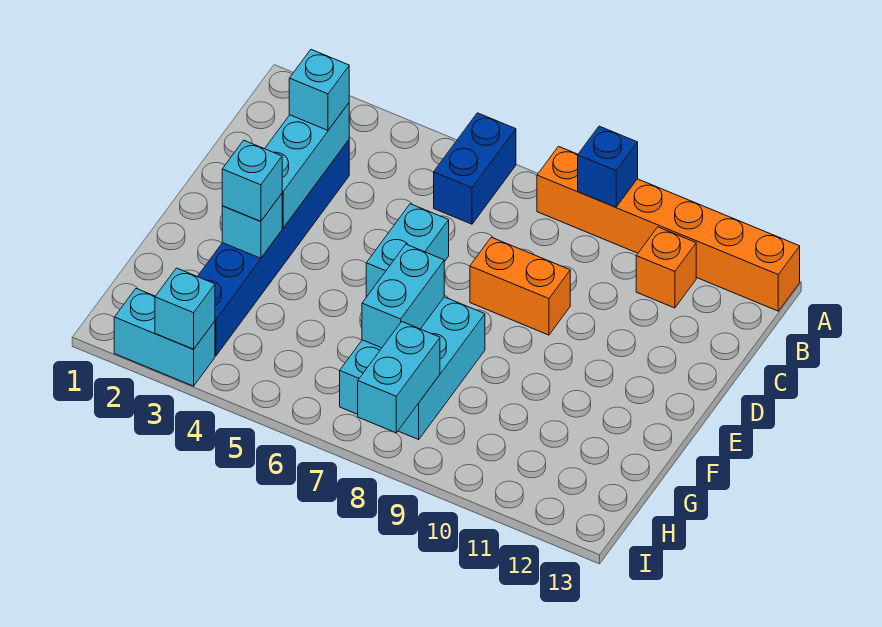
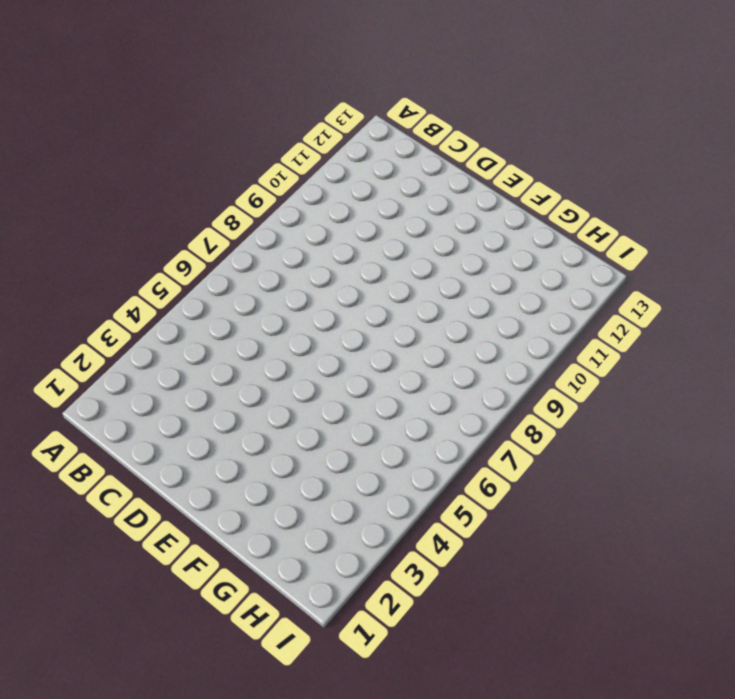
none -> blue brick A6:B6 level 1
none -> orange brick A8:A13 level 1
none -> orange brick B11 level 1

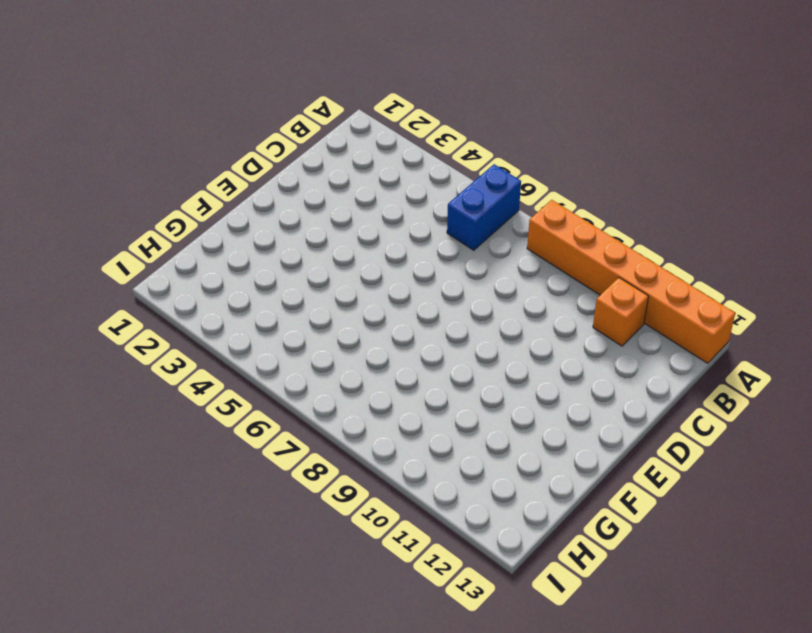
none -> blue brick C3:H3 level 1
none -> cyan brick D6:E6 level 1
none -> orange brick D8:D9 level 1

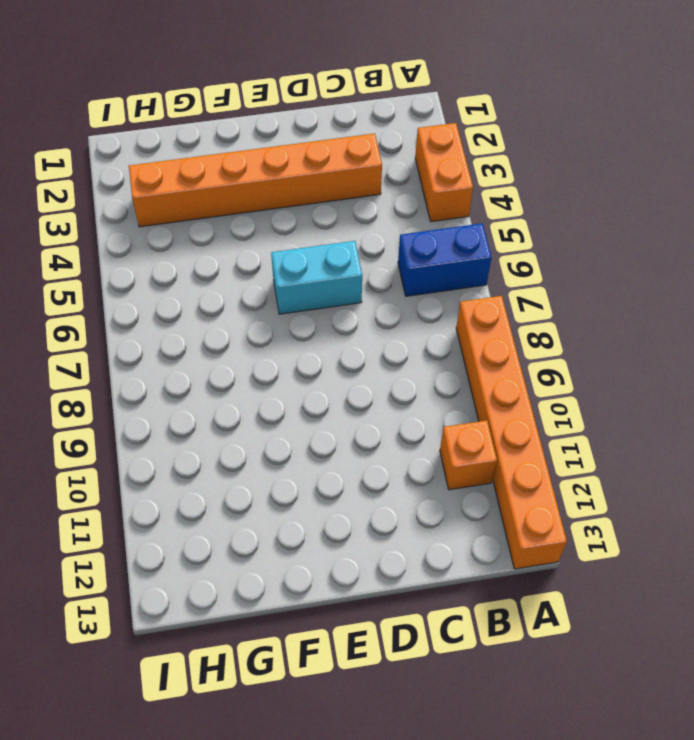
orange brick A3:A4 level 1 -> orange brick D8:D9 level 1
orange brick C3:H3 level 1 -> blue brick C3:H3 level 1
none -> cyan brick F7:H8 level 1
none -> cyan brick I2:I3 level 1
none -> blue brick A9 level 2

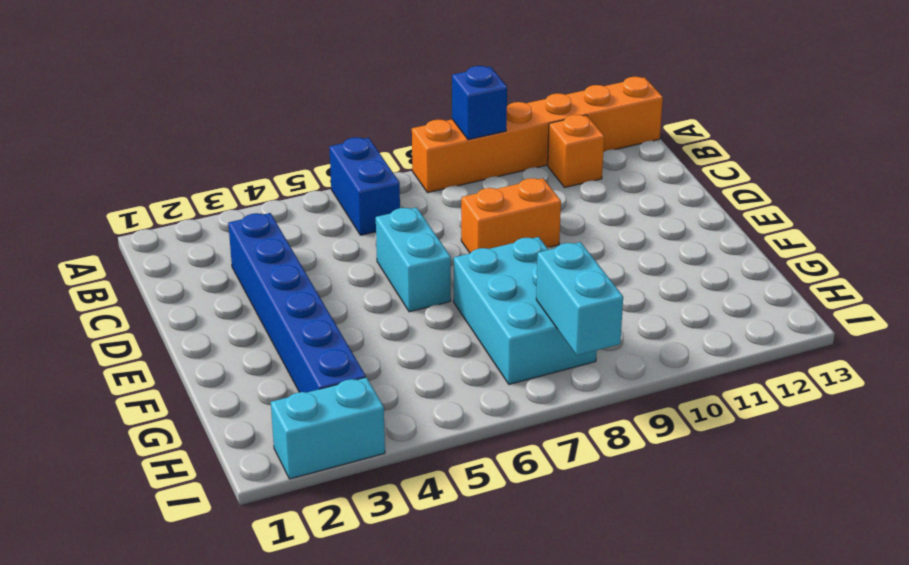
none -> cyan brick C3:E3 level 2
none -> cyan brick F3 level 2
none -> cyan brick F7:G7 level 2

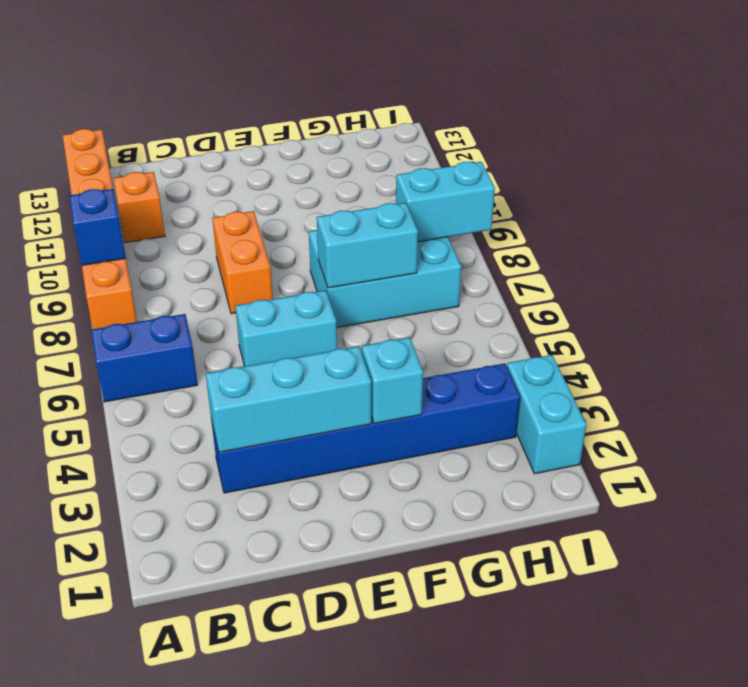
none -> cyan brick I3 level 2
none -> cyan brick C3 level 3
none -> cyan brick F3 level 3

